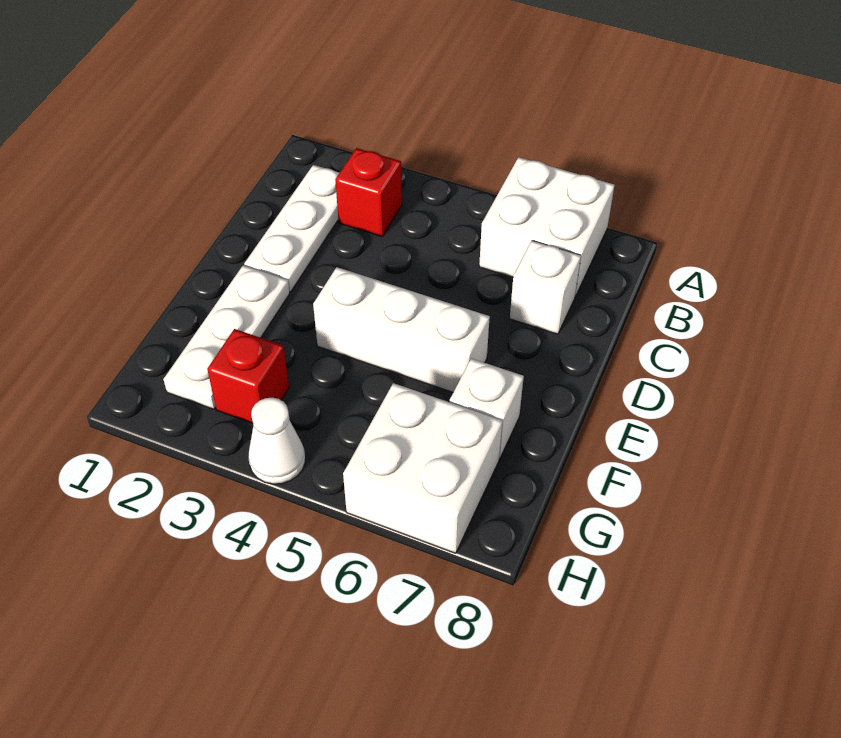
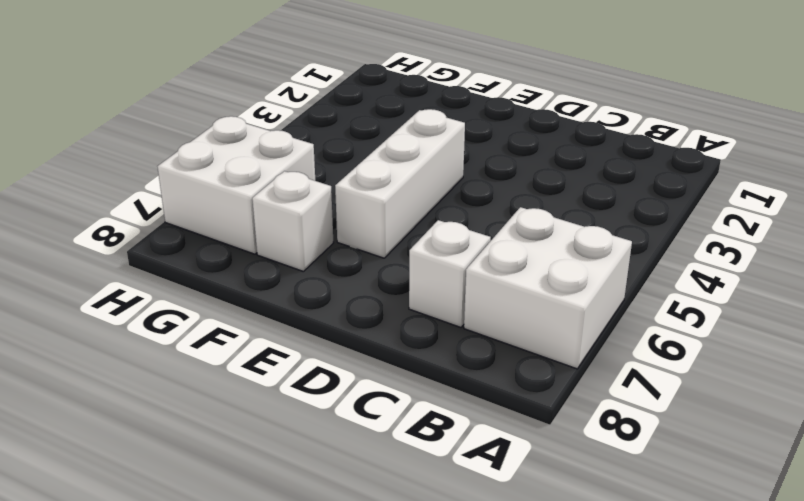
none -> white plate B2:D2 level 1
none -> red brick B3 level 1

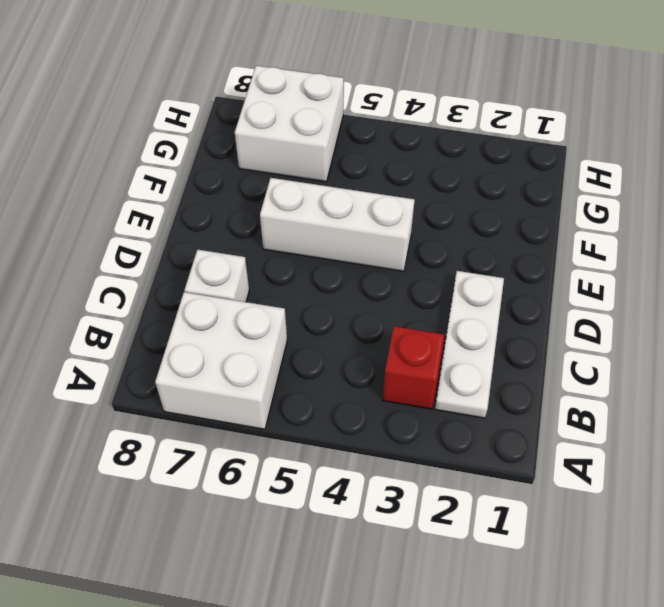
none -> white plate E2:G2 level 1
none -> white brick F7 level 1

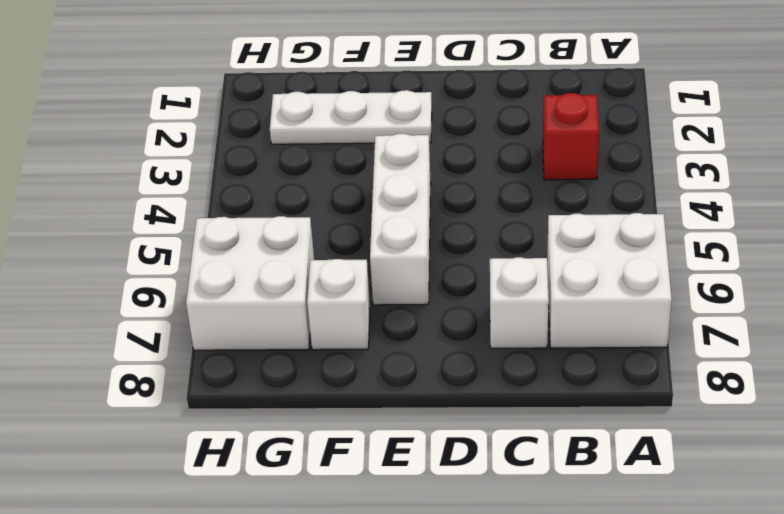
none -> white plate B2:D2 level 1
none -> red brick G3 level 1

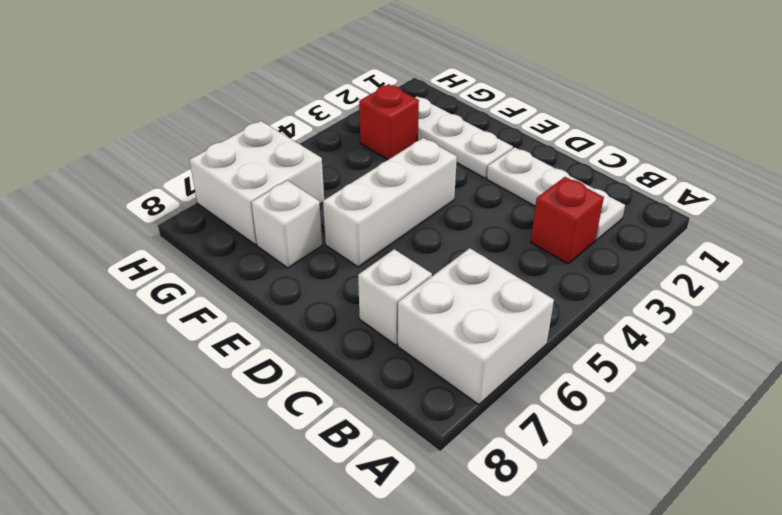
none -> white cone H4 level 1

